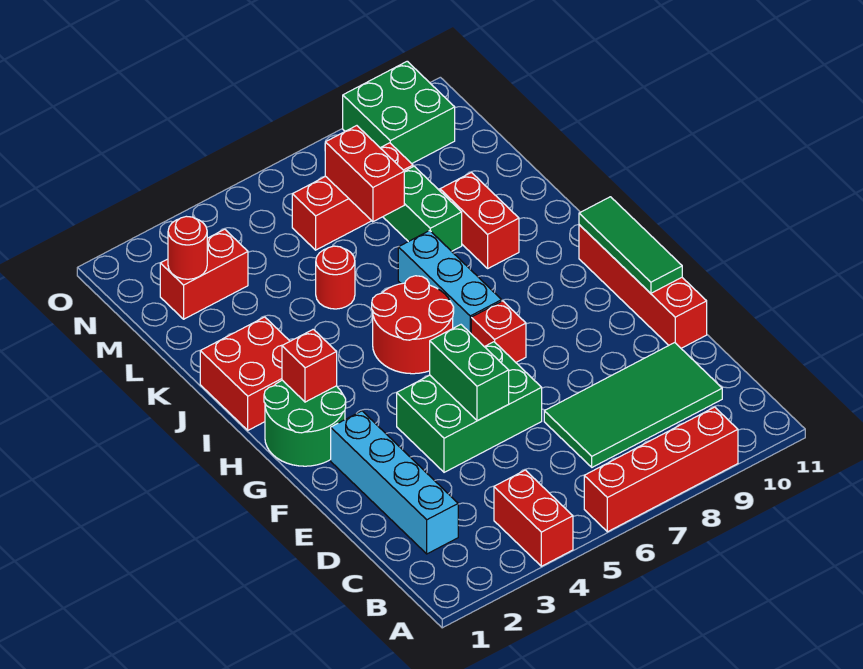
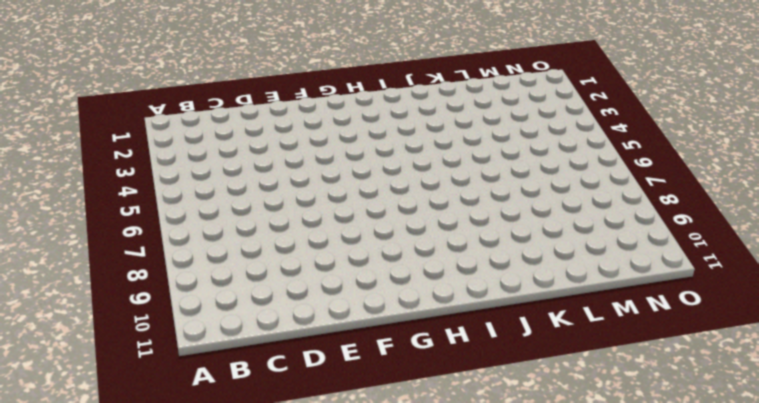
none -> red brick A4:B4 level 1
none -> red brick A6:A9 level 1
none -> cyan brick C2:F2 level 1

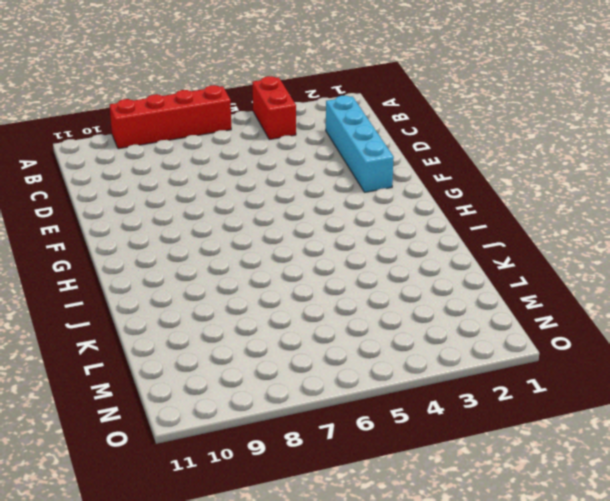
none -> green tile C7:D10 level 1
none -> green brick E4:F6 level 1
none -> red brick E11:H11 level 1

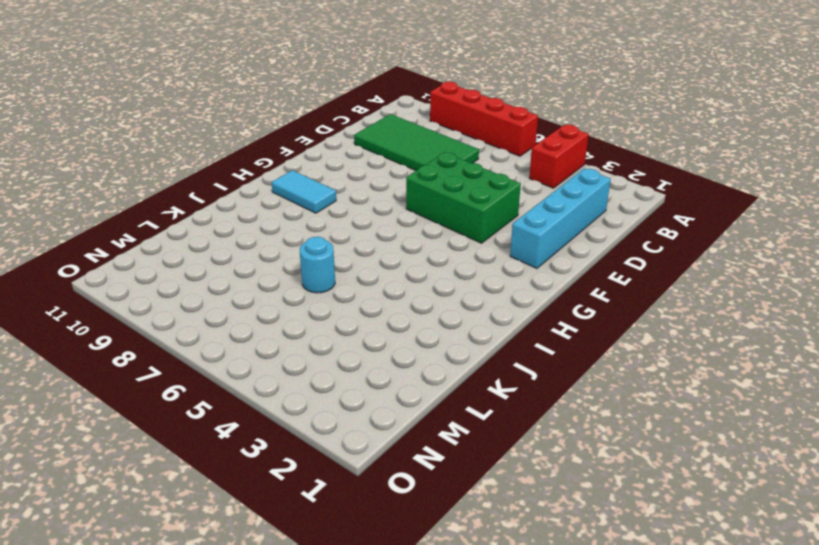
cyan tile H9:H10 level 1 -> none
cyan round brick K6 level 1 -> none
none -> red brick E11:H11 level 1
none -> green round brick G1:H2 level 1
none -> red brick G7 level 1

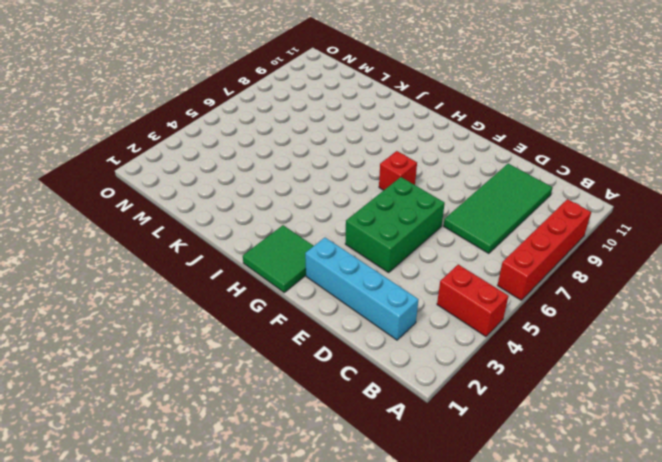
green tile G1:H2 level 1 -> green round brick G1:H2 level 1
none -> red brick E11:H11 level 1
none -> red round brick H5:I6 level 1
none -> cyan brick H7:J7 level 1

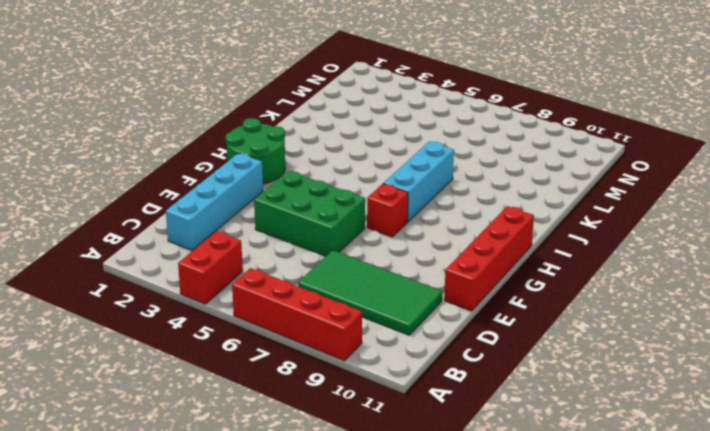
none -> red round brick H5:I6 level 1
none -> red brick I1:J2 level 1
none -> red brick J9:K9 level 1

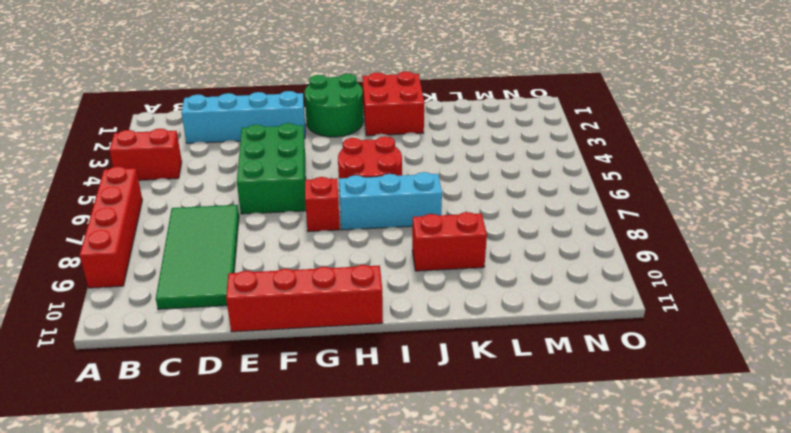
none -> red round brick K5 level 1
none -> green brick K8:L8 level 1
none -> red brick M2:M3 level 1

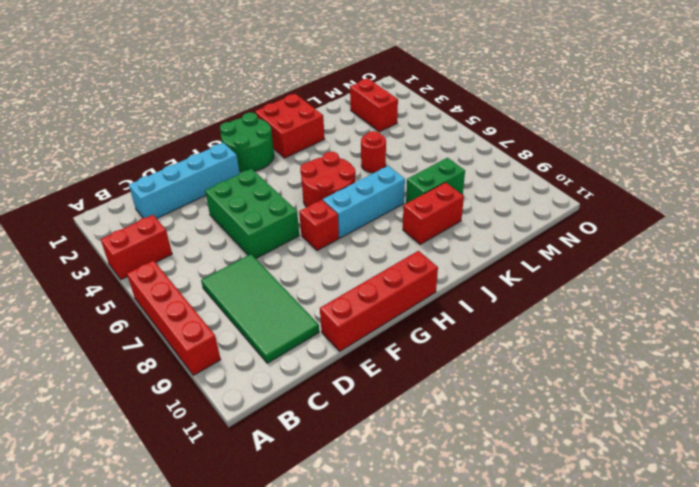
none -> red brick M6:M8 level 1
none -> green brick N9:O10 level 1
none -> green brick E5:F5 level 2

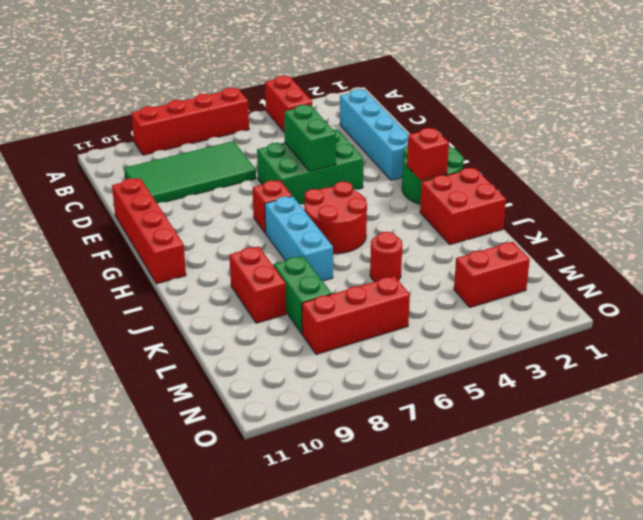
none -> green brick N9:O10 level 1
none -> green tile F11:H11 level 2
none -> red brick L7:M7 level 2

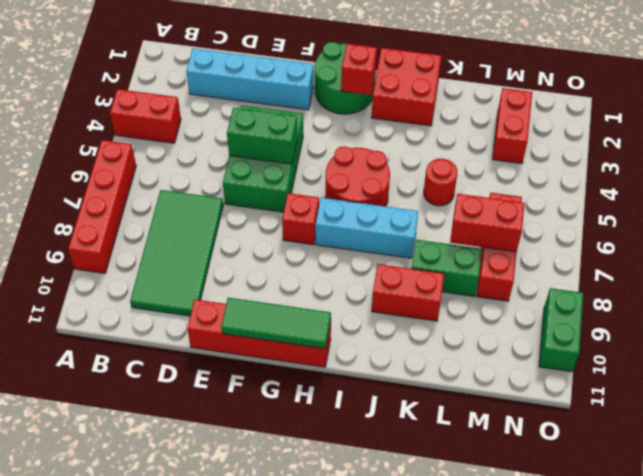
green brick O9:O10 level 1 -> green brick N9:O10 level 1
none -> red round brick M2 level 2

